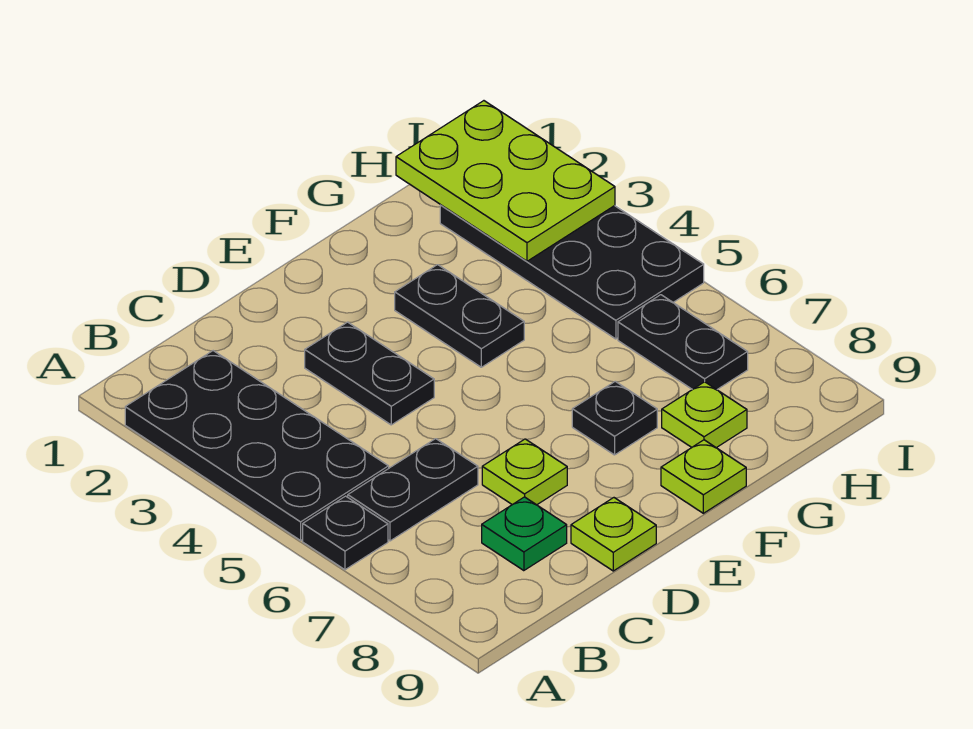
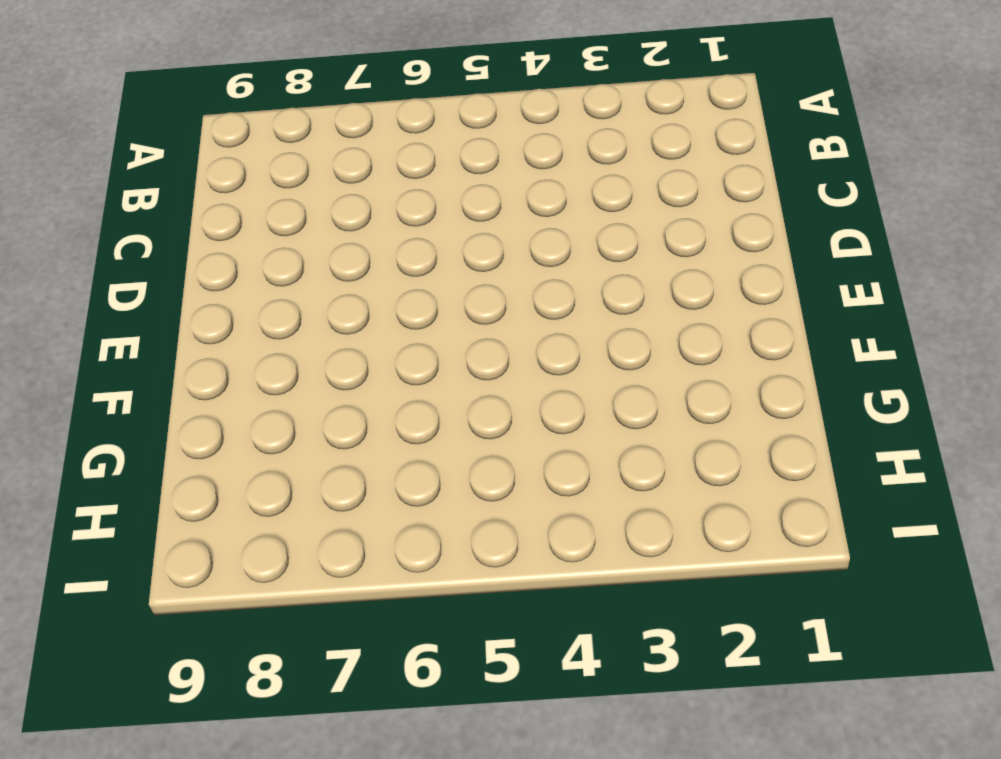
none -> black plate A2:B5 level 1
none -> black plate A6 level 1
none -> black plate B6:C6 level 1

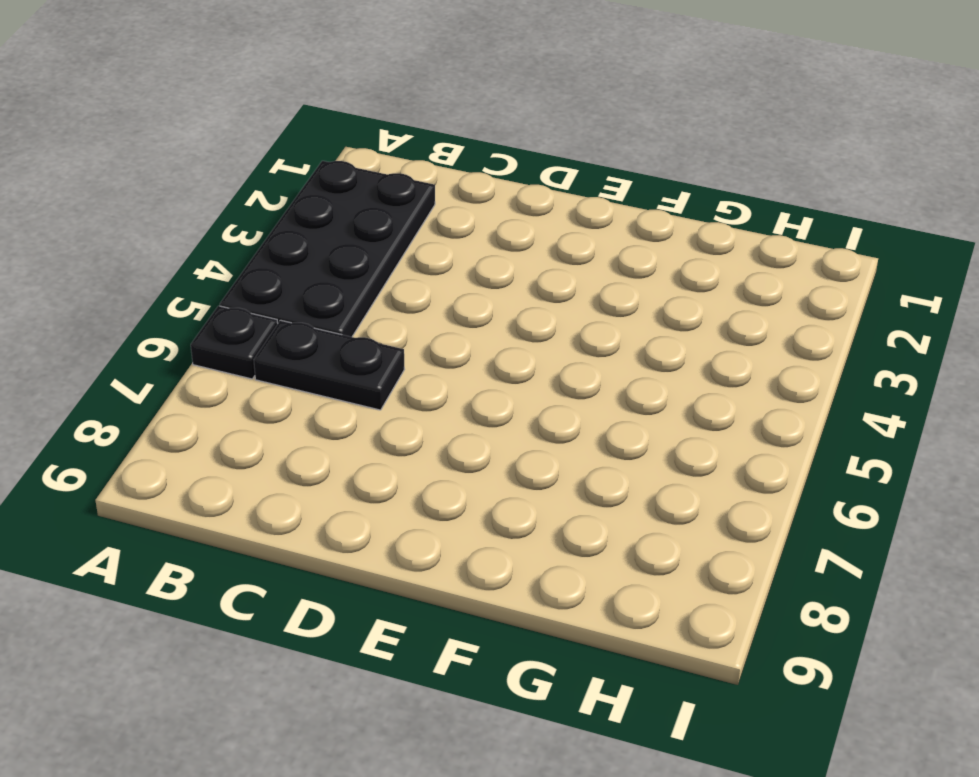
none -> green plate C8 level 1
none -> black plate D3:D4 level 1
none -> lime plate D7 level 1

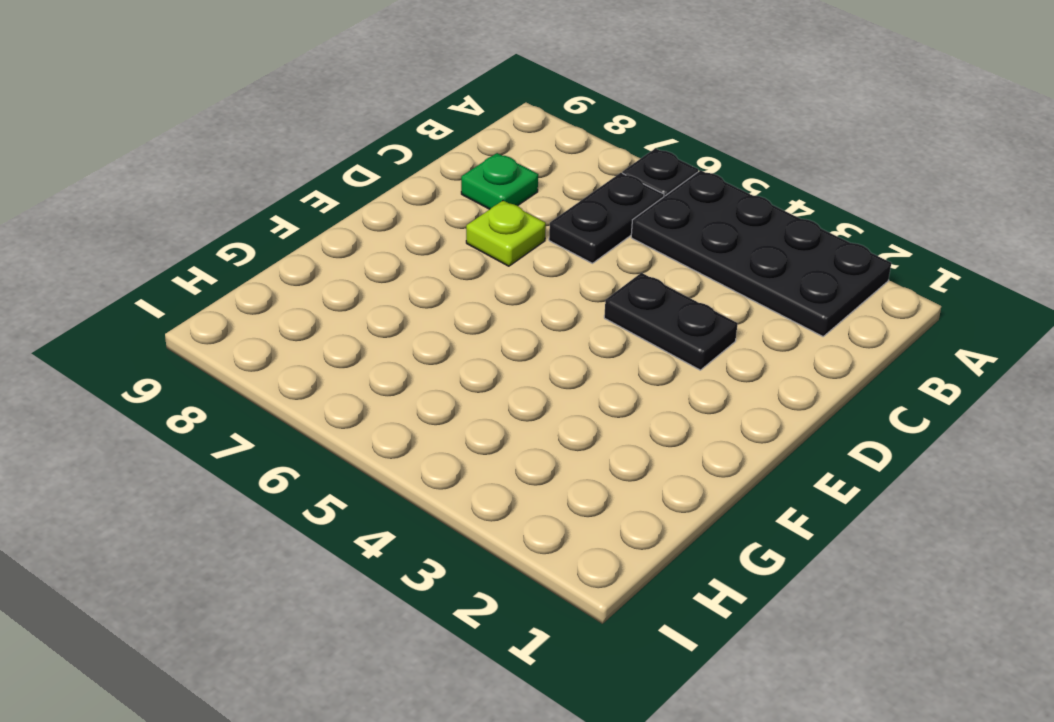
none -> lime plate D9 level 1
none -> black plate F3:F4 level 1
none -> black plate F7 level 1

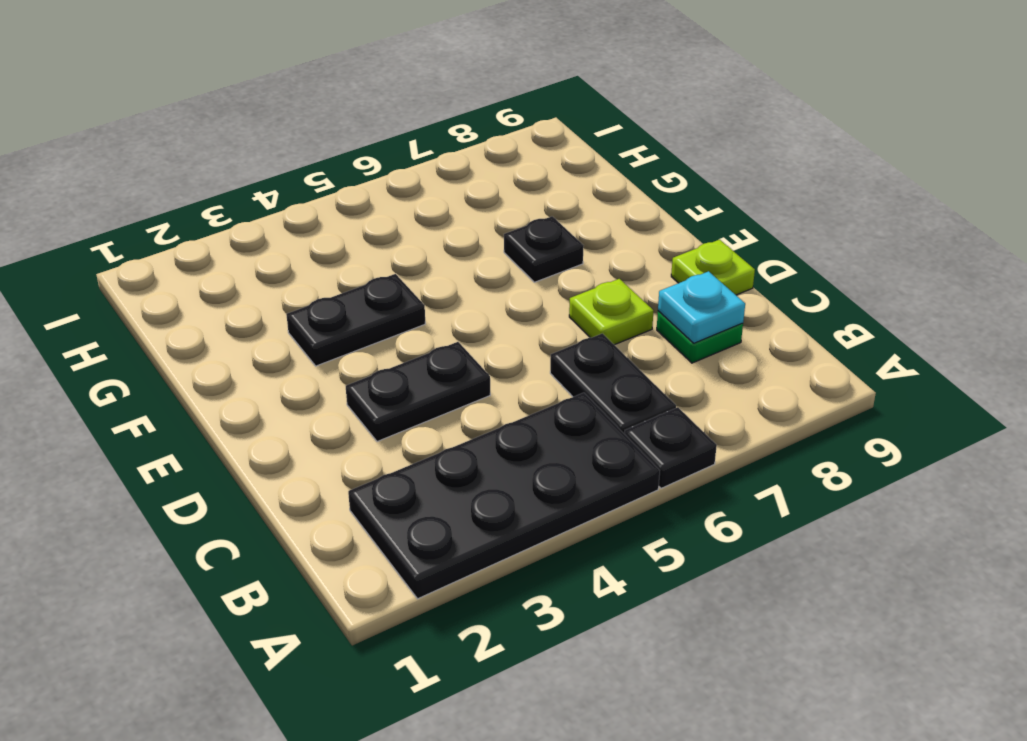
cyan plate C8 level 2 -> none
none -> lime plate F9 level 1
none -> lime plate G8 level 1
none -> black plate H2:I5 level 1

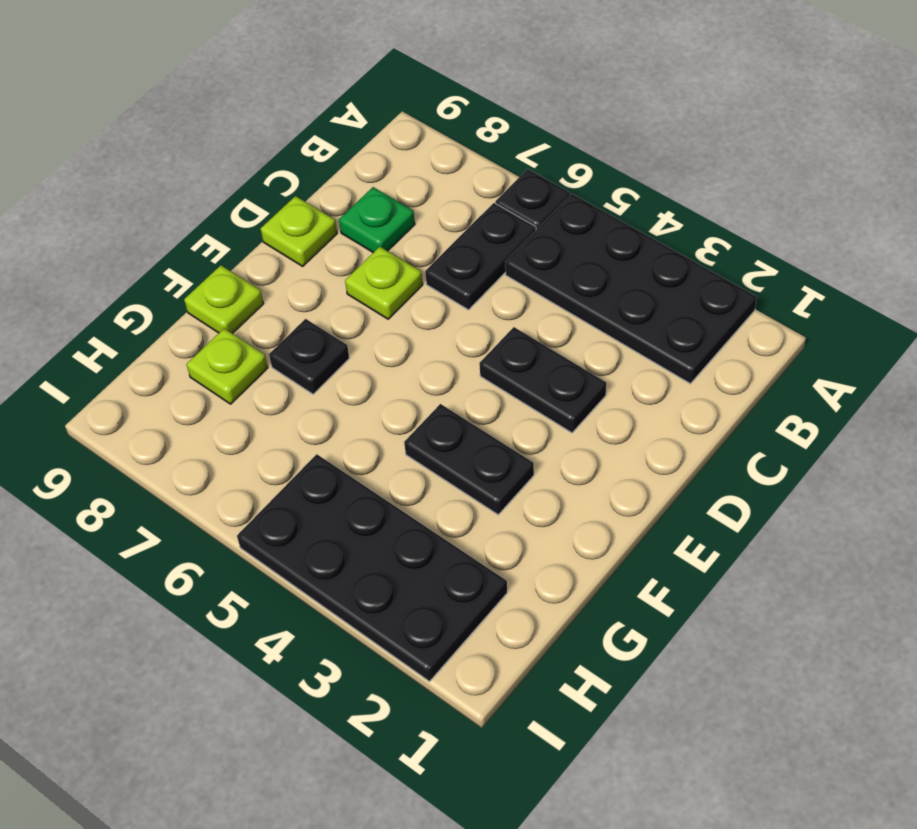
none -> black plate H6:H7 level 1
none -> lime plate H1:I3 level 2

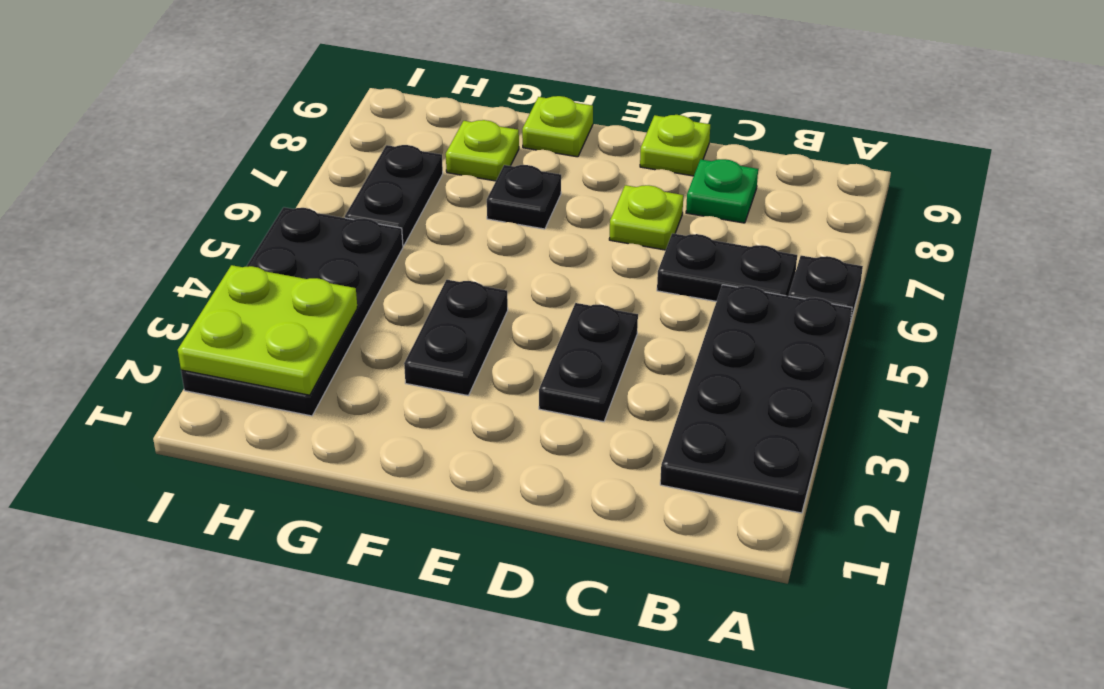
lime plate H2:I3 level 2 -> lime plate H1:I3 level 2

